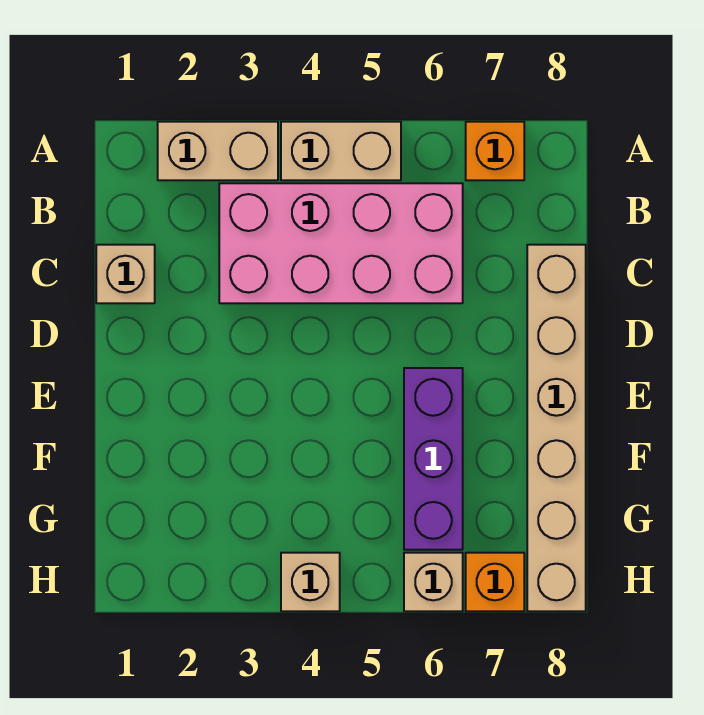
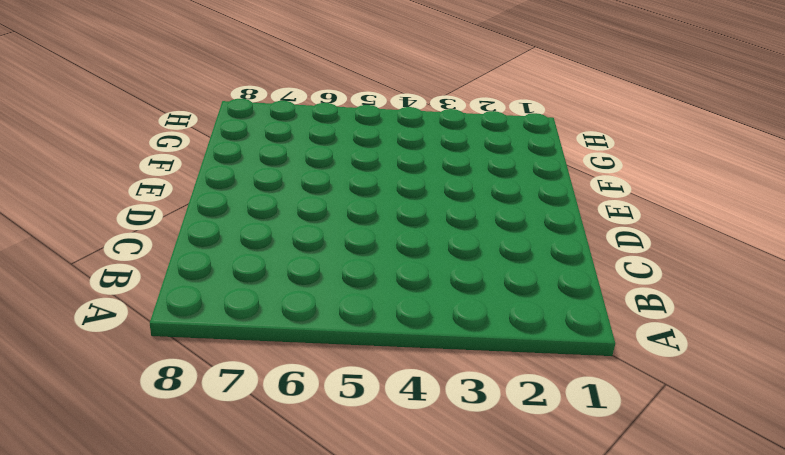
none -> tan brick A2:A3 level 1
none -> tan brick A4:A5 level 1

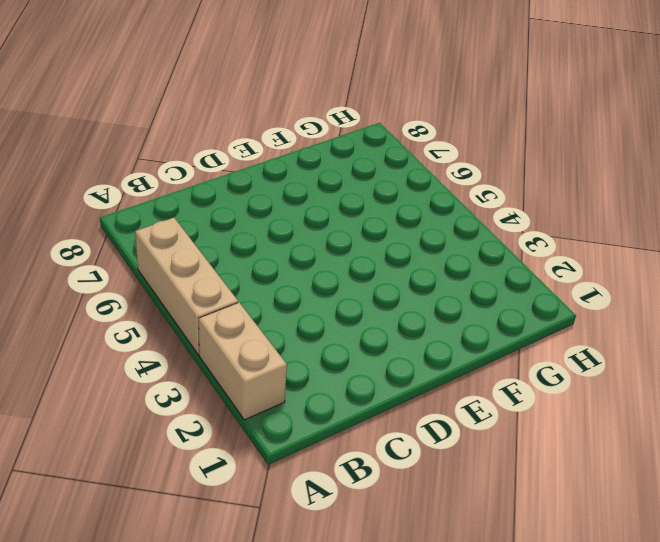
tan brick A4:A6 level 1 -> tan brick A4:A5 level 1
none -> orange brick A7 level 1
none -> pink brick B3:C6 level 1

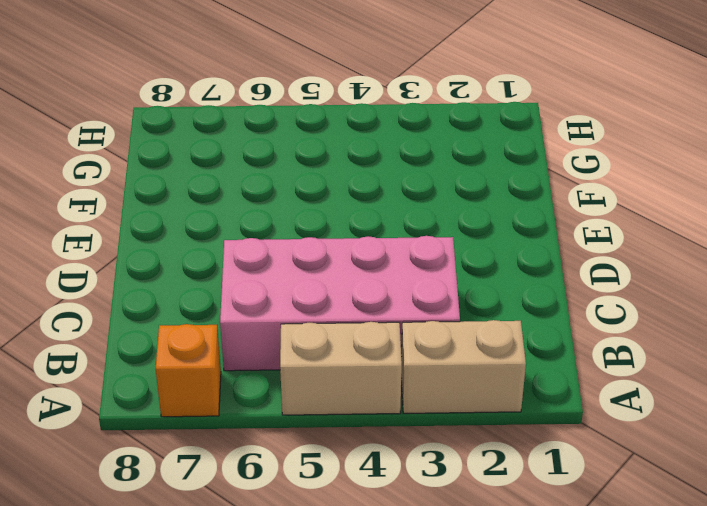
none -> tan brick C1 level 1
none -> tan brick C8:H8 level 1

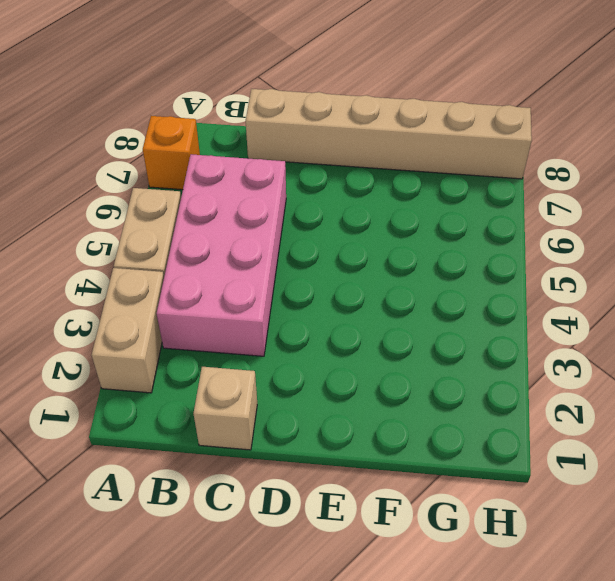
none -> purple brick E6:G6 level 1
none -> tan brick H4 level 1

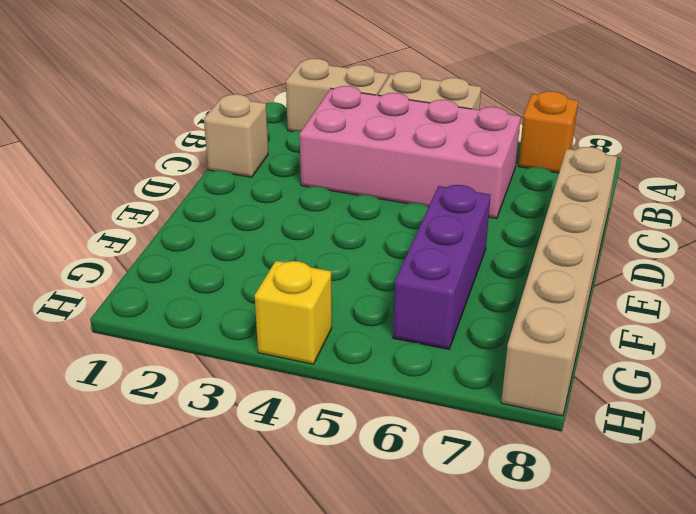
yellow brick H4 level 1 -> tan brick H4 level 1
none -> tan brick H6 level 1
none -> orange brick H7 level 1

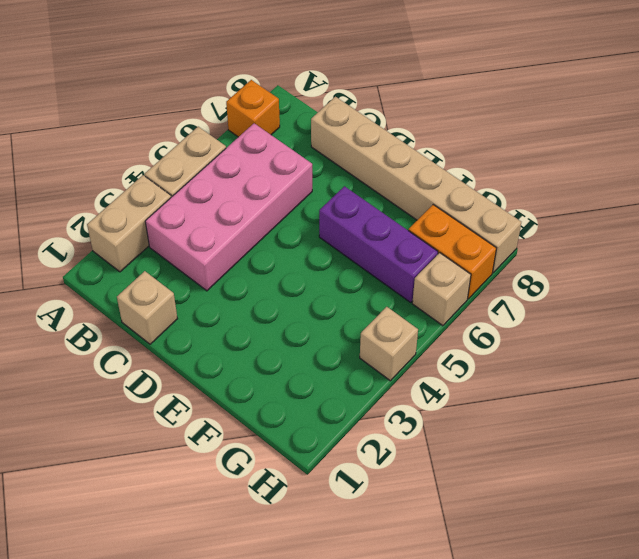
orange brick G7:H7 level 1 -> orange brick H7 level 1

